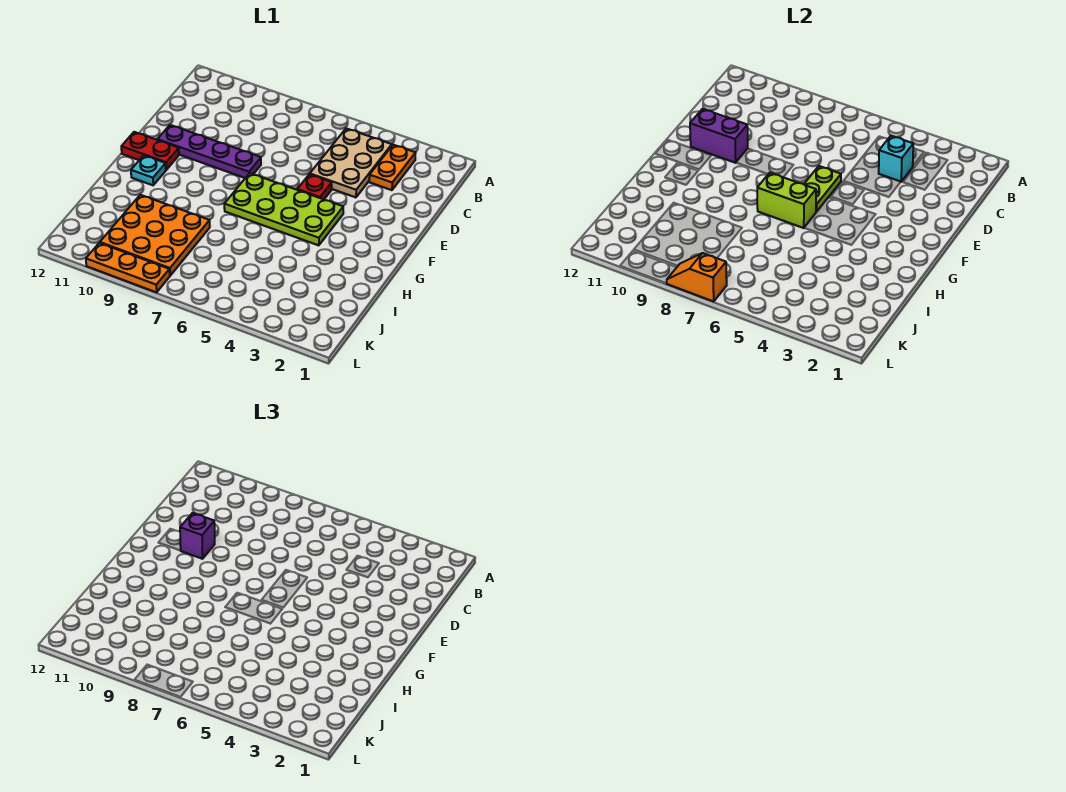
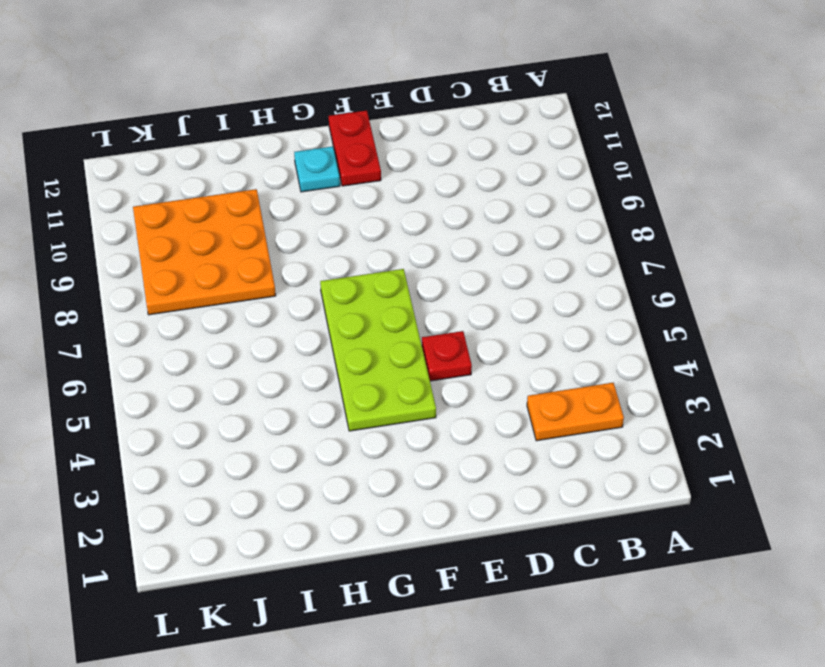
none -> tan plate B4:D5 level 1
none -> purple plate E8:E11 level 1
none -> orange plate L8:L10 level 1

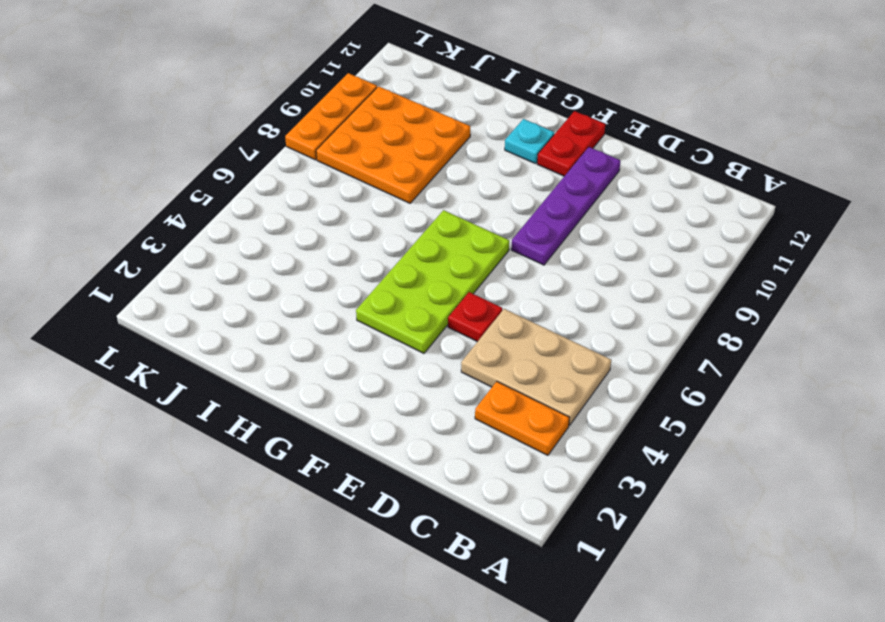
none -> cyan brick C4 level 2
none -> lime plate E6:F6 level 2
none -> purple brick E10:E11 level 2

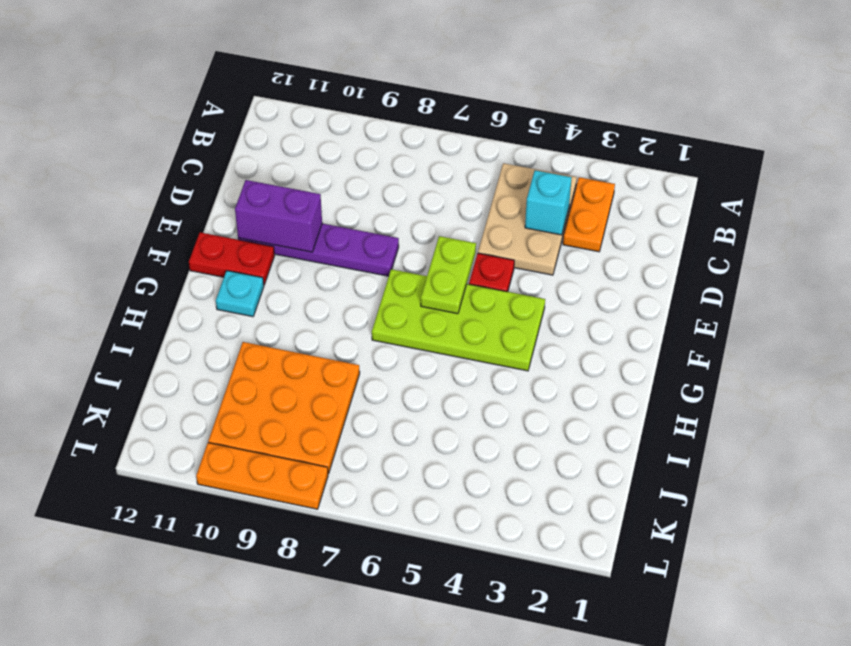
none -> lime brick G6:G7 level 2
none -> orange slope L7:L8 level 2 top 7
none -> purple brick E10 level 3

